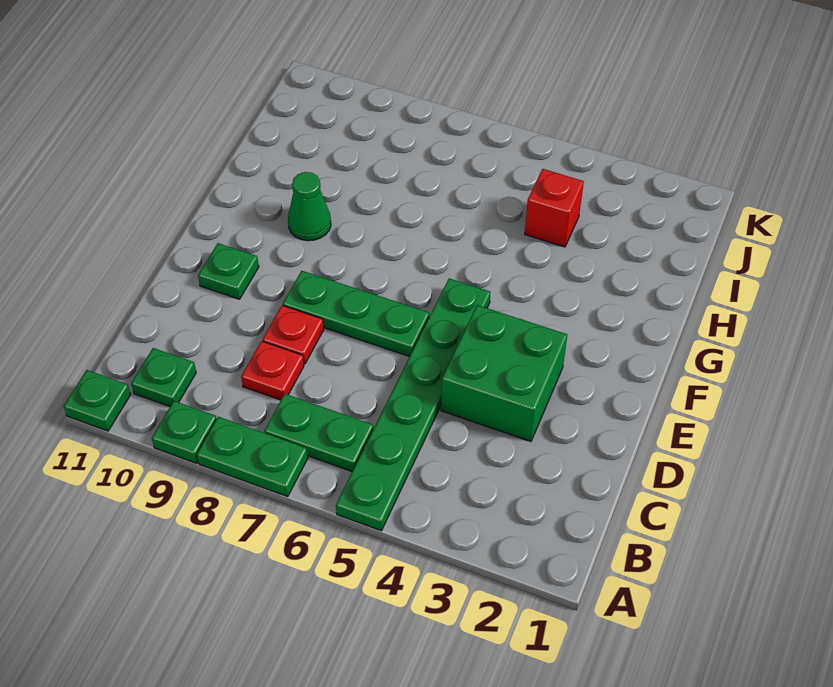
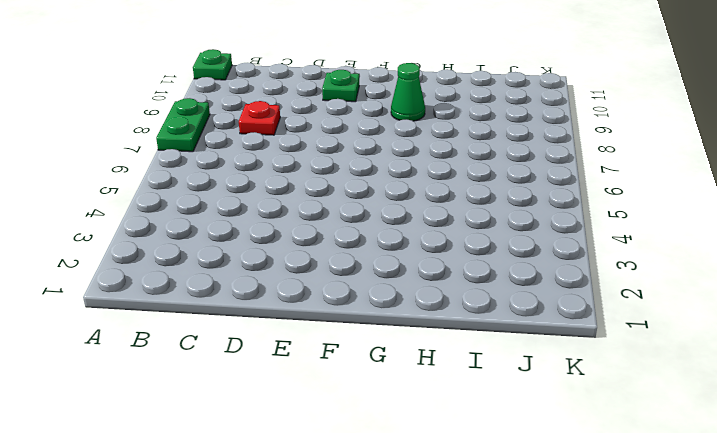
none -> green plate A5:F5 level 1
none -> green plate A9 level 1
none -> green plate B6:B7 level 1

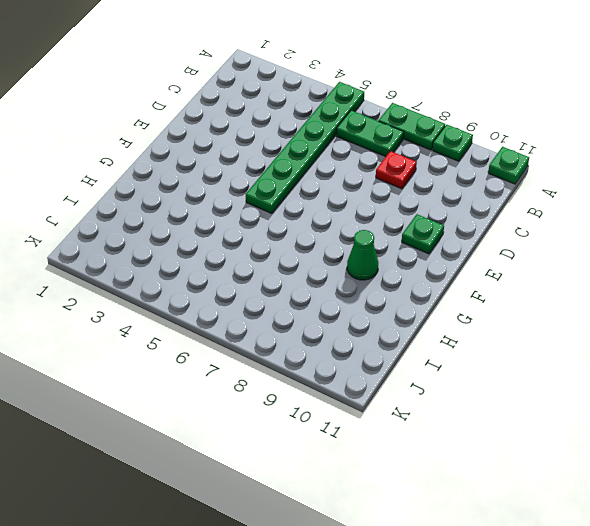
none -> green plate B10 level 1
none -> green brick D3:E4 level 1
none -> red plate D8 level 1

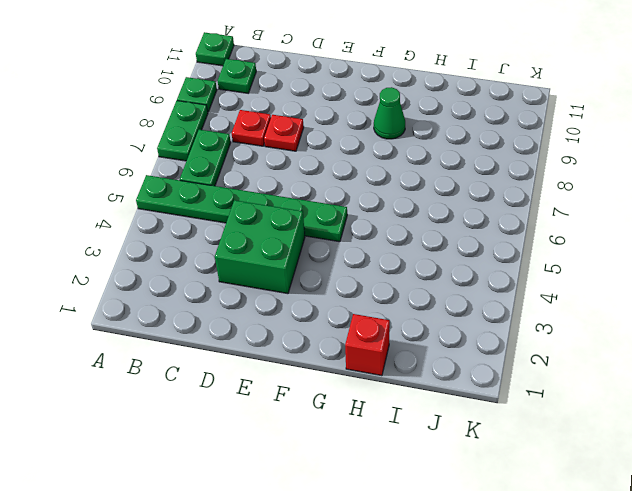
red brick H1 level 1 -> red brick I4 level 1
none -> green plate E6:E8 level 1
none -> green plate E10 level 1

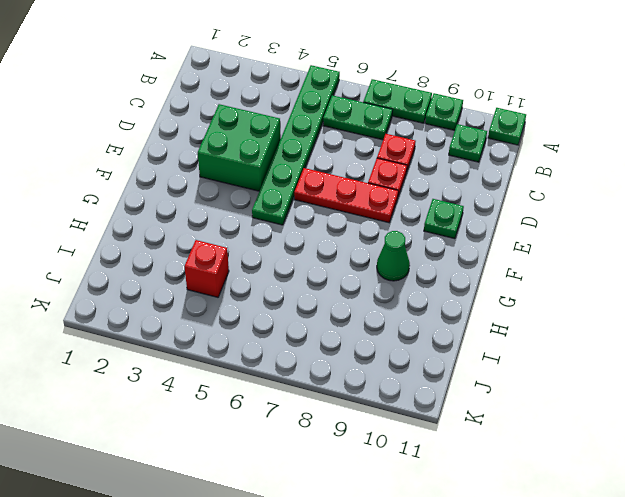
red plate E6:E8 level 1 -> green plate E6:E8 level 1

